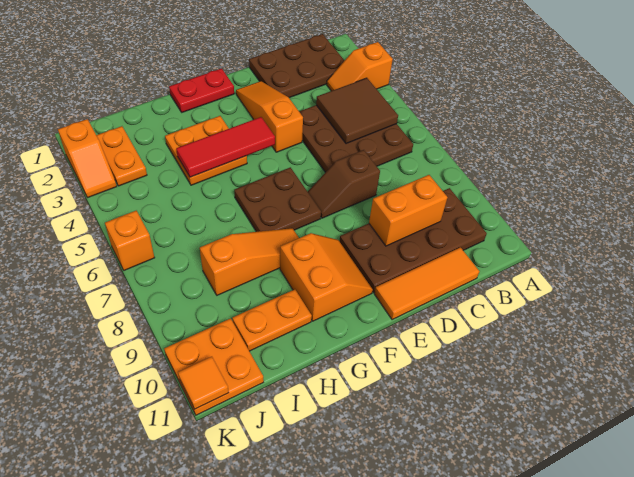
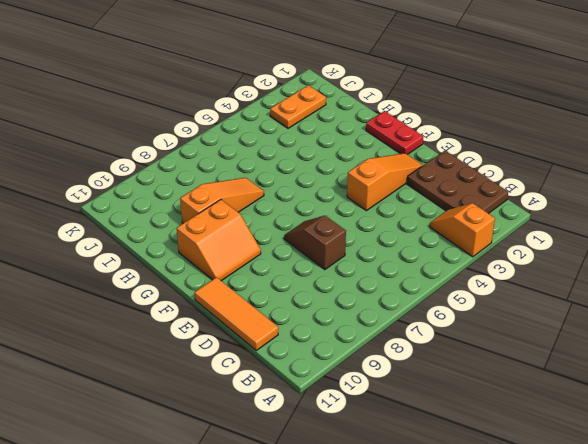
orange slope H7:H9 level 1 top 9 -> orange slope G8:I8 level 1 top I
none -> brown plate B4:D6 level 1
none -> brown plate B9:E10 level 1
none -> brown plate F6:G7 level 1

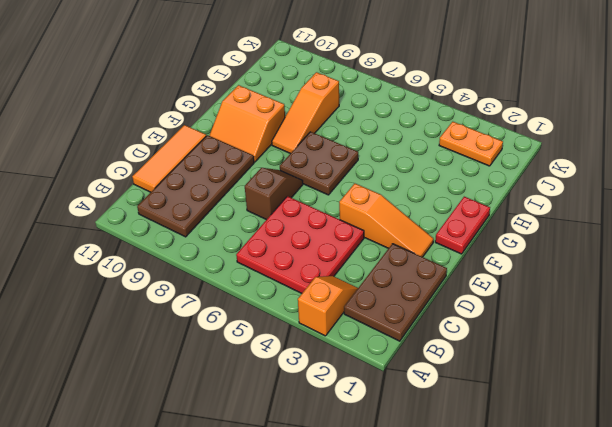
red plate B4:D6 level 1 -> brown plate B4:D6 level 1
none -> orange plate G3:H4 level 1
none -> orange plate H10:I10 level 1
none -> orange plate J10:K11 level 1

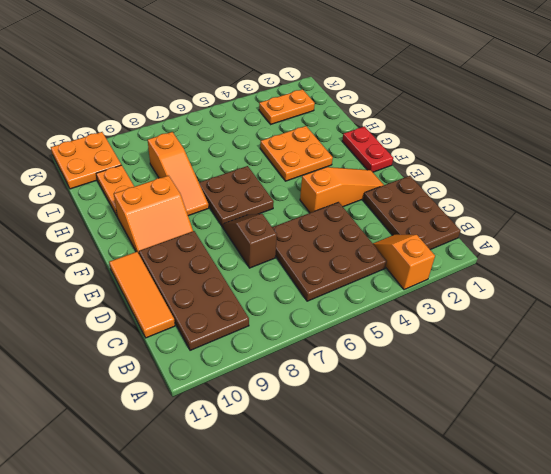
none -> orange slope K2:K3 level 1 top 2
none -> orange brick K6 level 1
none -> brown tile B4:C5 level 2

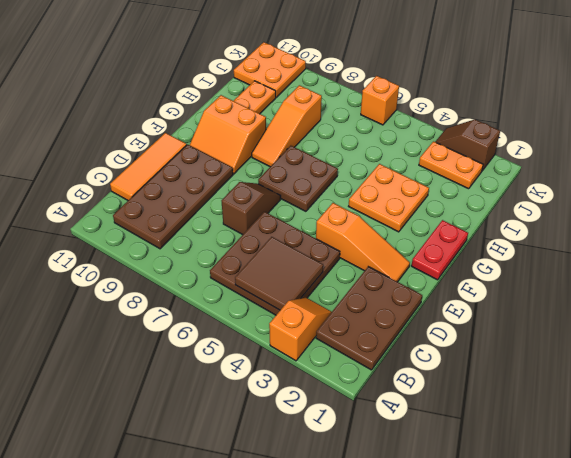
brown slope K2:K3 level 1 top 2 -> orange slope K2:K3 level 1 top 2
none -> orange brick C9:D9 level 2
none -> red tile F4:H4 level 2
none -> orange tile K11 level 2

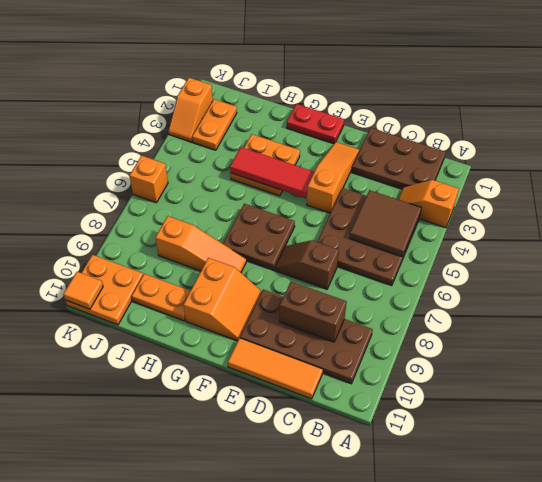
brown brick C9:D9 level 2 -> orange brick C9:D9 level 2

